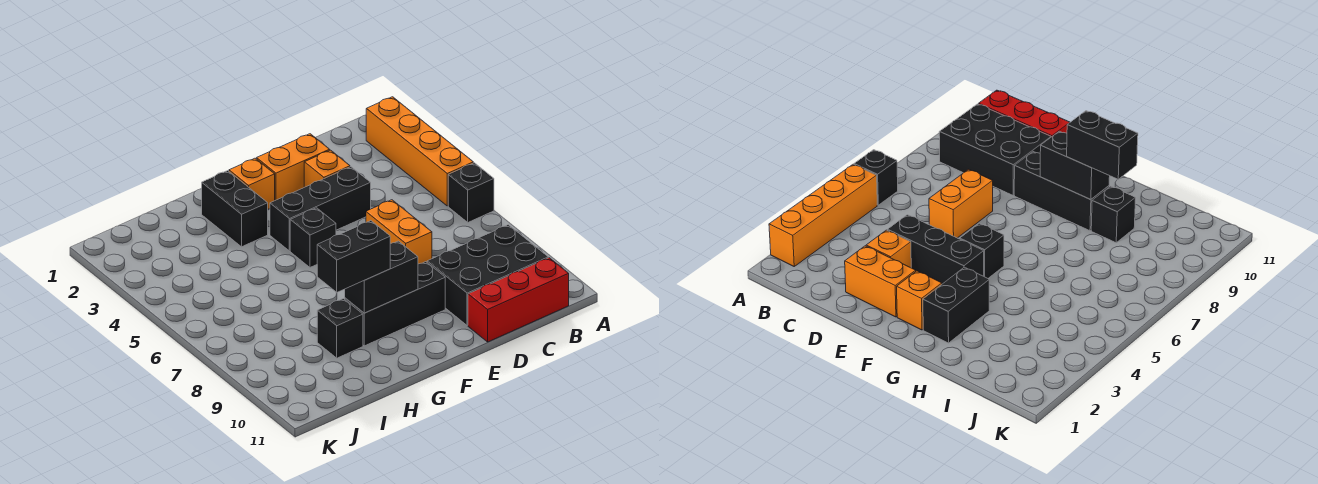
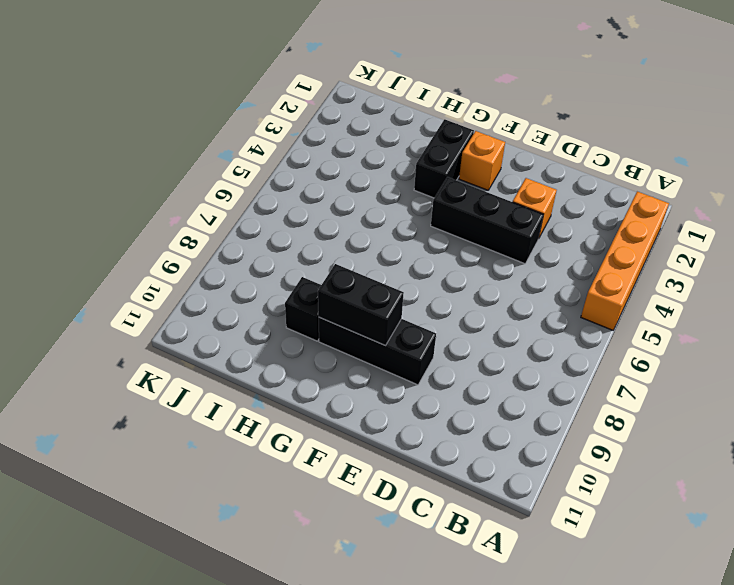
none -> black brick A6 level 1
none -> black brick B9:D10 level 1
none -> red brick B11:D11 level 1

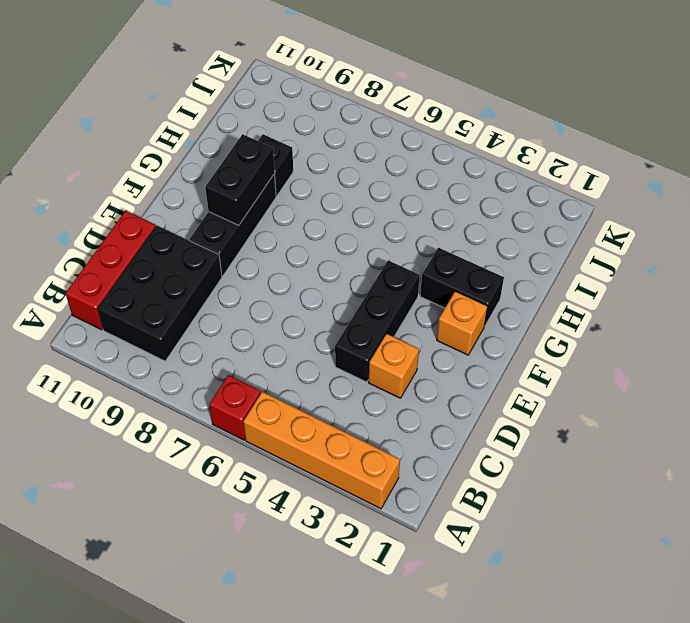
red brick A6 level 1 -> black brick A6 level 1
none -> orange brick D2:E2 level 1
none -> orange brick D6:D7 level 1
none -> black brick F5 level 1

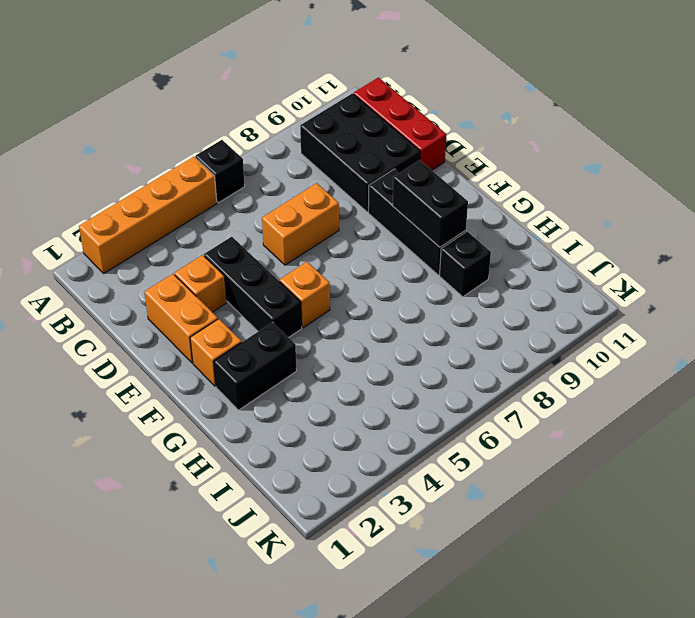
orange brick F5 level 1 -> black brick F5 level 1
none -> black brick G9:H9 level 3

